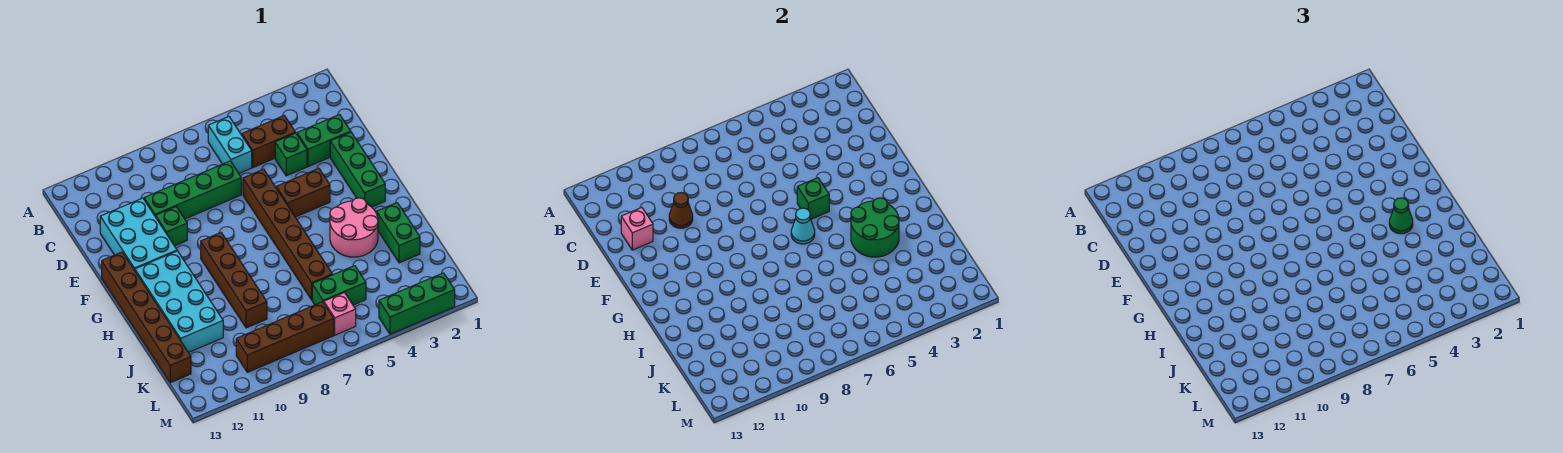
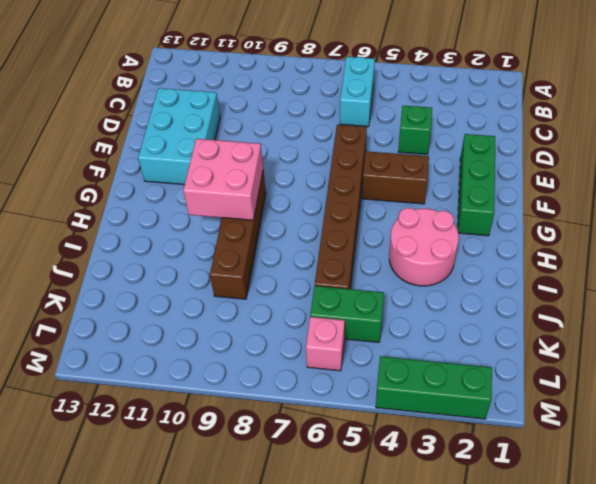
pink brick G9:H10 level 2 -> none
none -> brown brick C4:C5 level 1
none -> green brick D2:D3 level 1
none -> green brick D7:D10 level 1

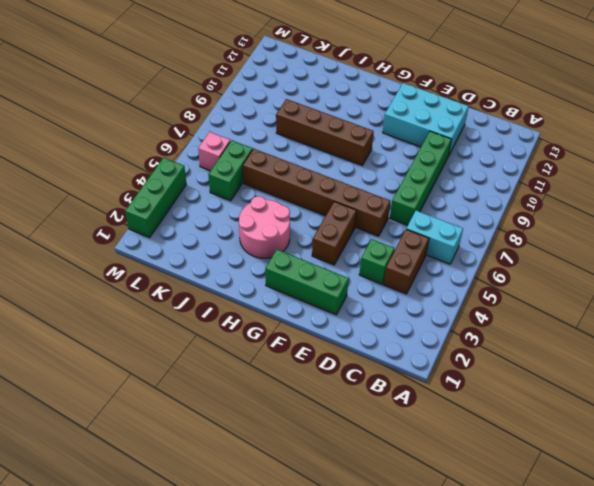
none -> green brick D2:D3 level 1
none -> green brick E10 level 1
none -> brown brick F13:K13 level 1

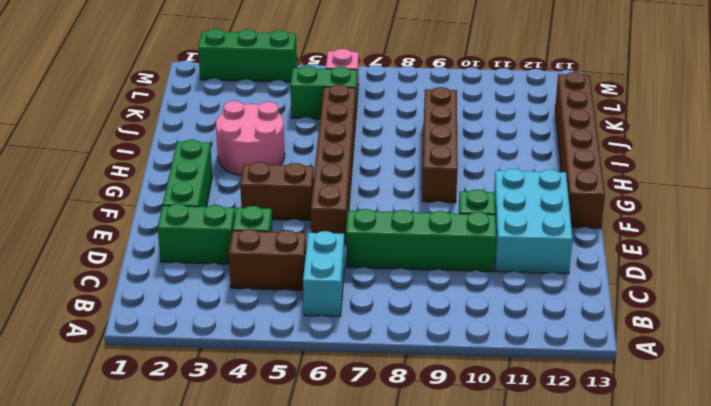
none -> cyan brick G11:J12 level 1
none -> green brick I2:J2 level 1
none -> brown brick L7:L10 level 1

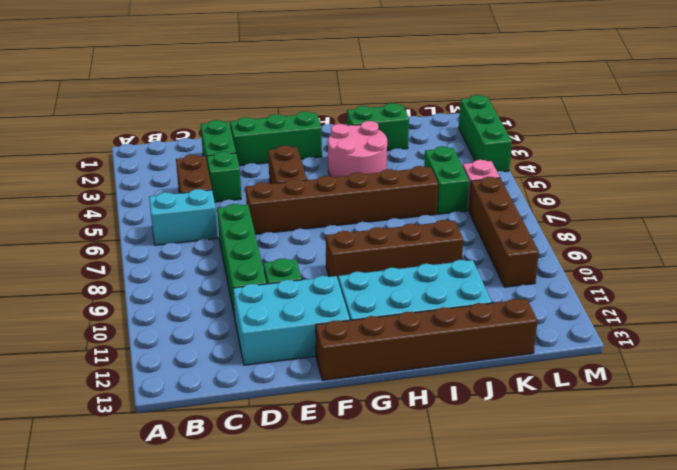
none -> brown cone D10 level 2
none -> pink brick D12 level 2
none -> green brick F5 level 2

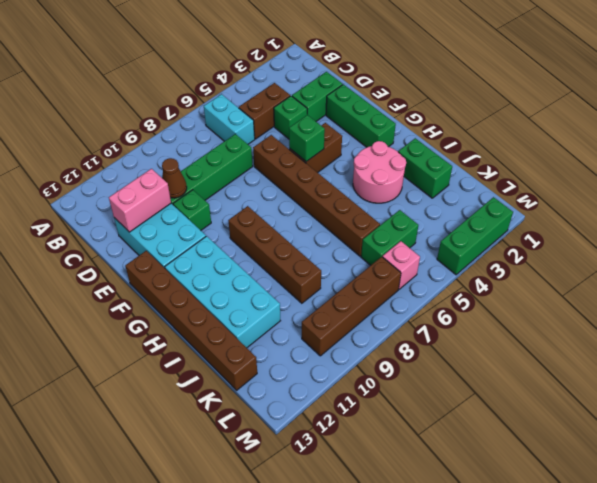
pink brick D11:D12 level 2 -> pink brick D12 level 2
none -> cyan cone G6 level 2
none -> green round brick H3:I4 level 2
none -> green cone H3 level 3

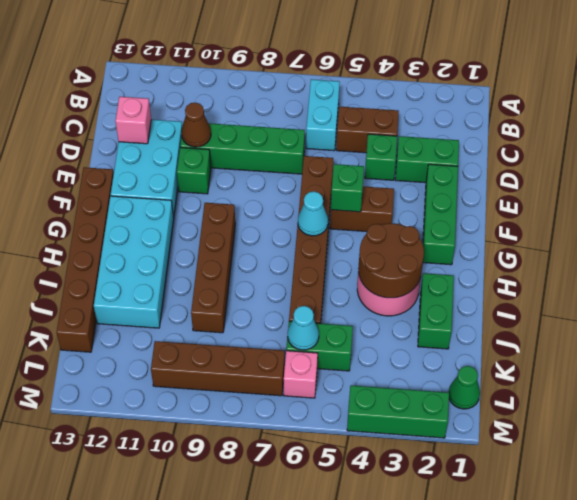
brown round brick H3:I4 level 2 -> green round brick H3:I4 level 2
cyan cone K6 level 2 -> none
green cone L1 level 1 -> green cone H3 level 3

